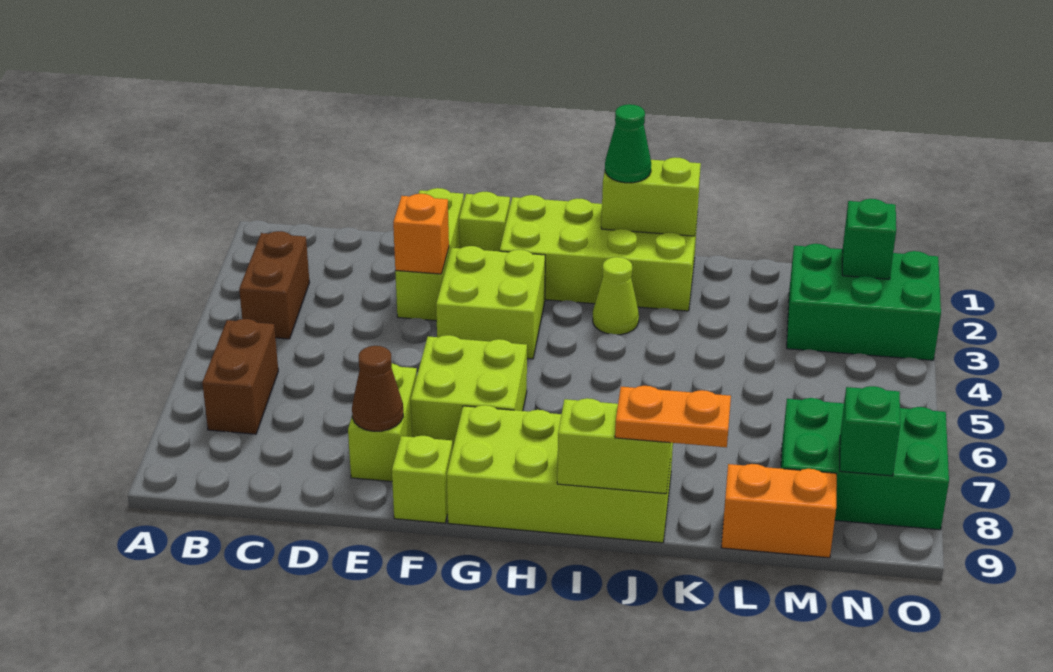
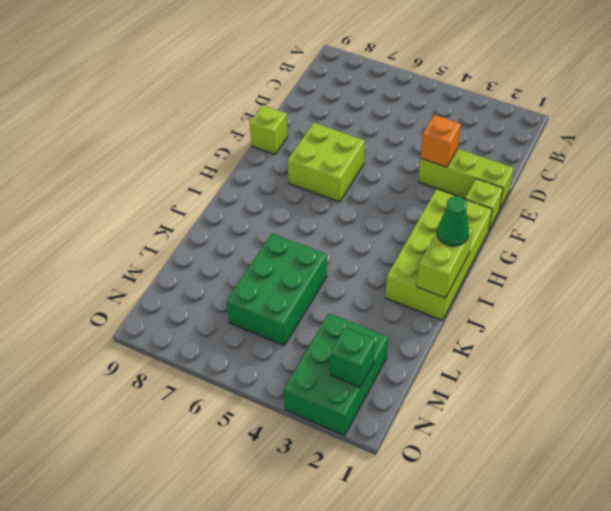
green brick K5:M6 level 1 -> green brick M7:O8 level 1
none -> brown brick B3:B4 level 1
none -> brown brick B6:B7 level 1
none -> lime brick E7:E8 level 1

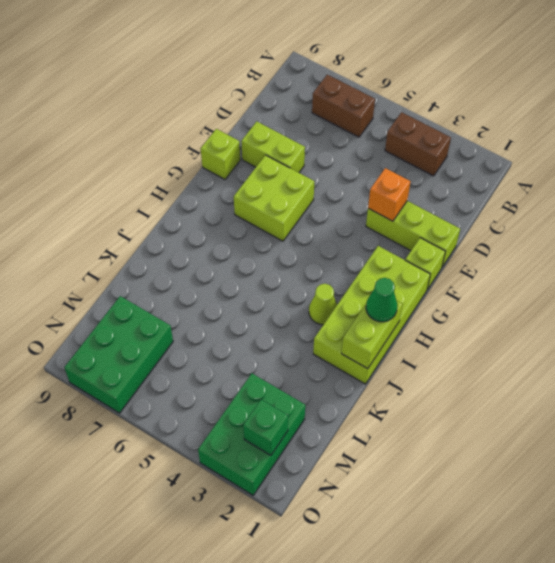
none -> lime brick F3:G4 level 1
none -> lime brick G8:J9 level 1
none -> orange brick L9:M9 level 1

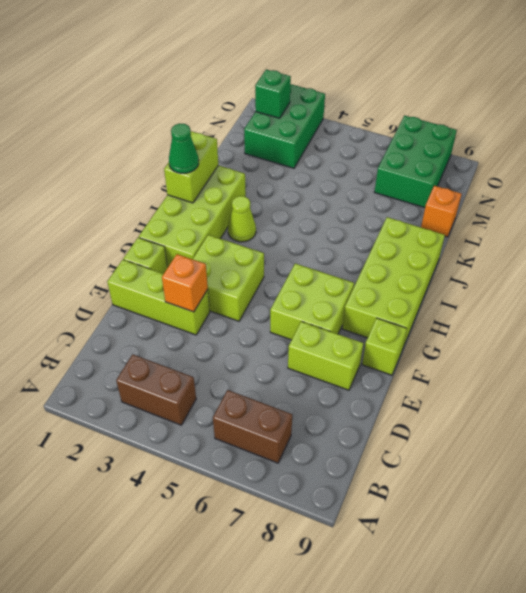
orange brick L9 level 1 -> orange brick L9:M9 level 1
none -> brown cone E8 level 2
none -> lime brick I9:J9 level 2
none -> green brick N8 level 2

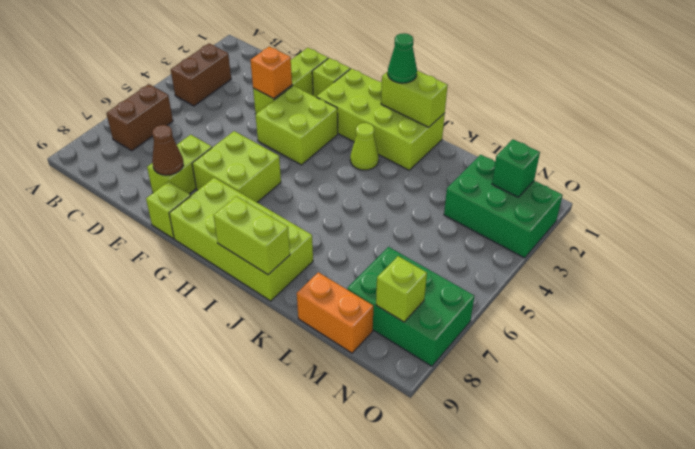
lime brick N8 level 2 -> green brick N8 level 2
none -> orange plate J9:K9 level 3

